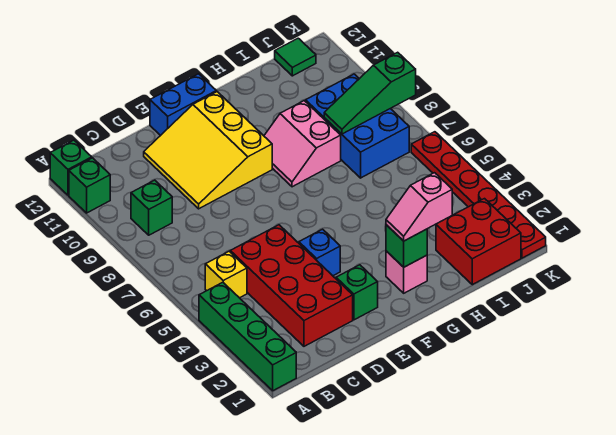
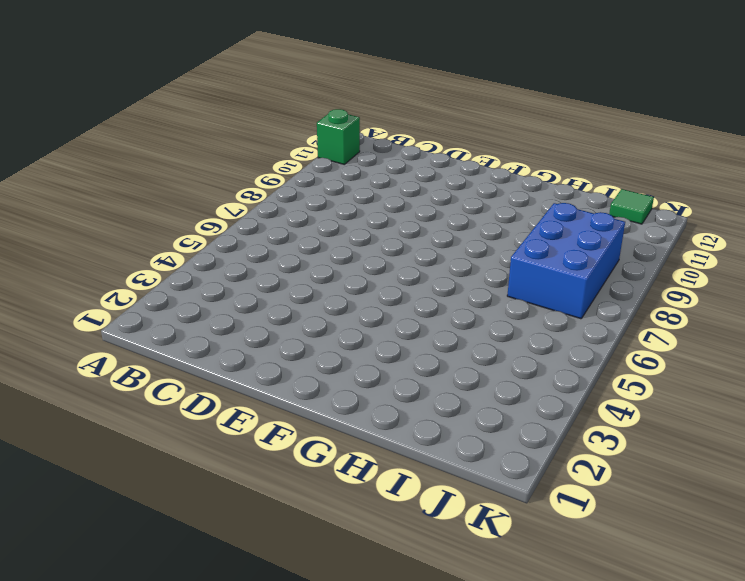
none -> green brick A1:A4 level 1
none -> green brick A12 level 1
none -> yellow brick B5 level 1

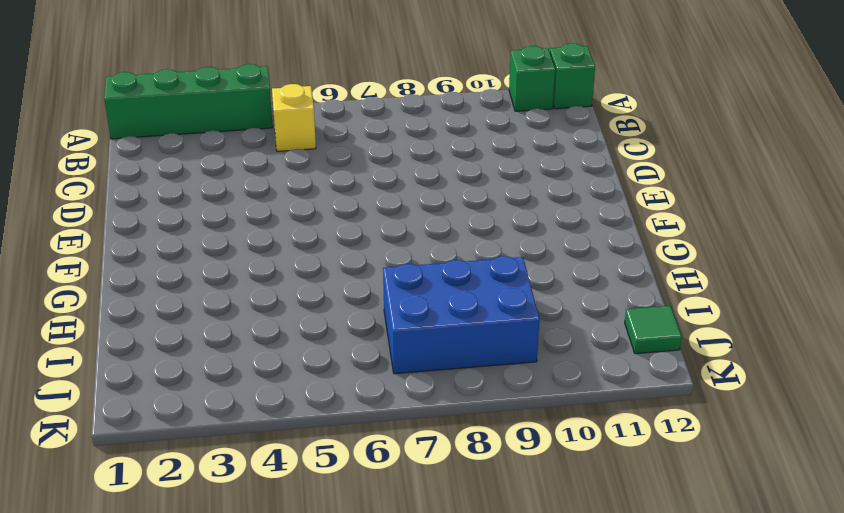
none -> green brick B9 level 1
none -> red brick C2:D5 level 1
none -> yellow slope D9:F11 level 1 top F

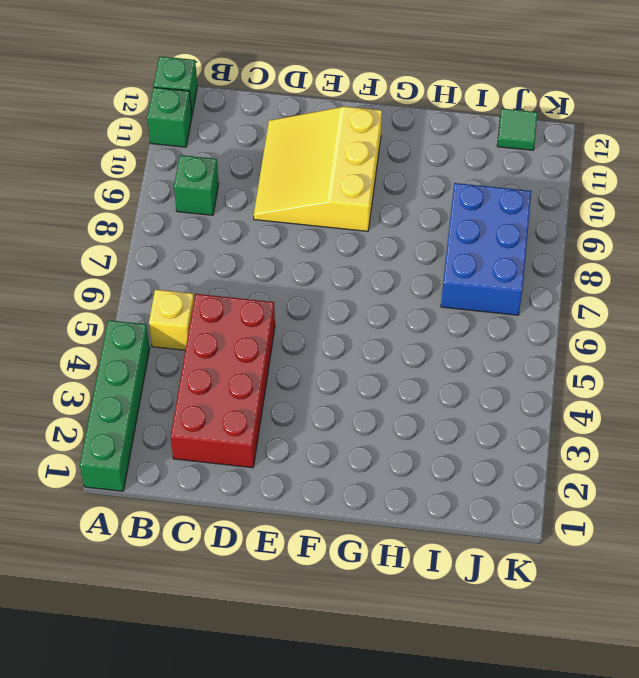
none -> green brick E2 level 1
none -> blue brick E4 level 1
none -> blue brick E12:F12 level 1

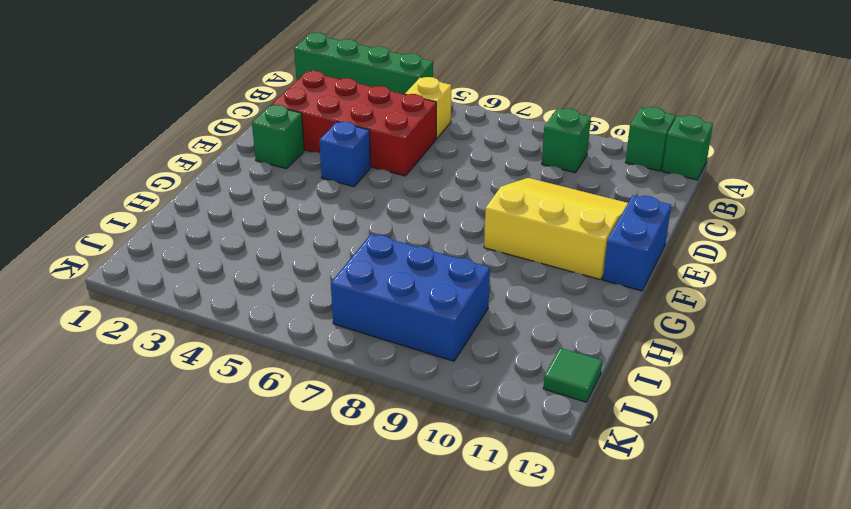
none -> pink brick G2 level 1
none -> pink slope G8:H9 level 1 top H
none -> red brick I1:J2 level 1

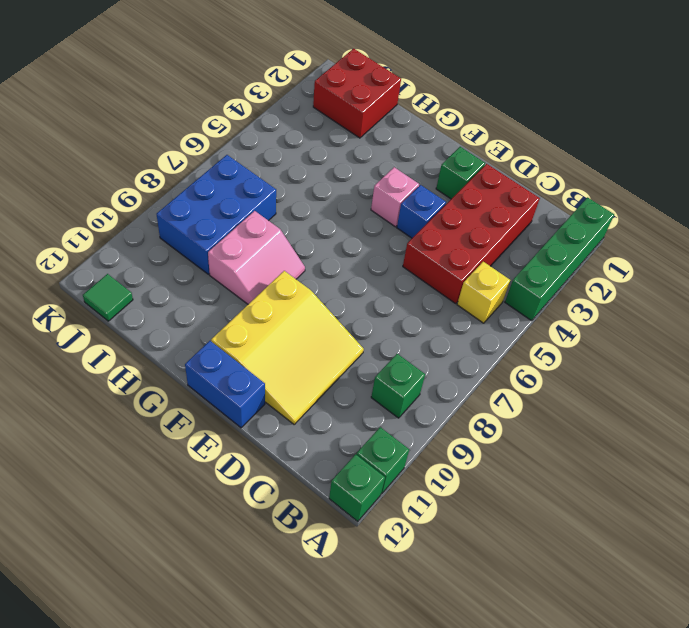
pink brick F4 level 1 -> pink brick G2 level 1
none -> red plate K1:K6 level 1
none -> green brick G2 level 2
none -> green slope I8:K8 level 2 top K

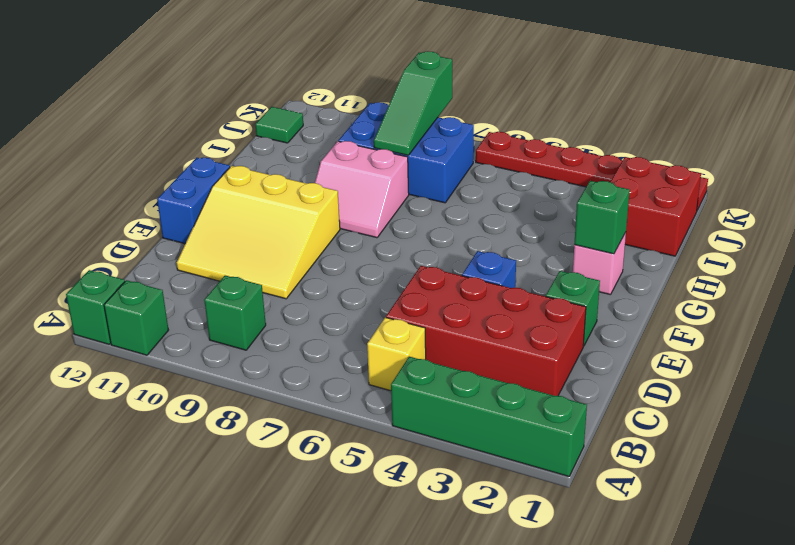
none -> pink slope G2:H2 level 3 top H

